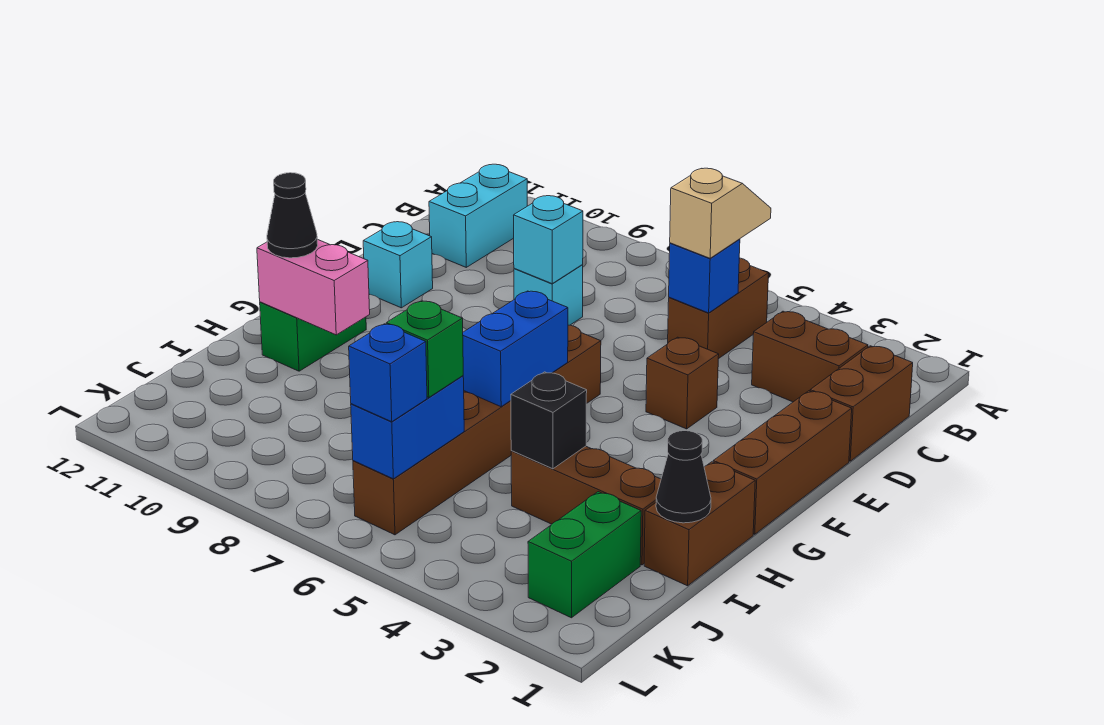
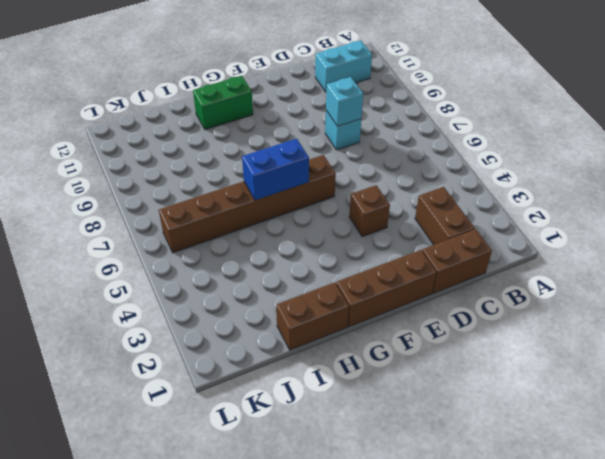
none -> brown brick B5:C5 level 1
none -> cyan brick E11 level 1
none -> brown brick I2:I4 level 1

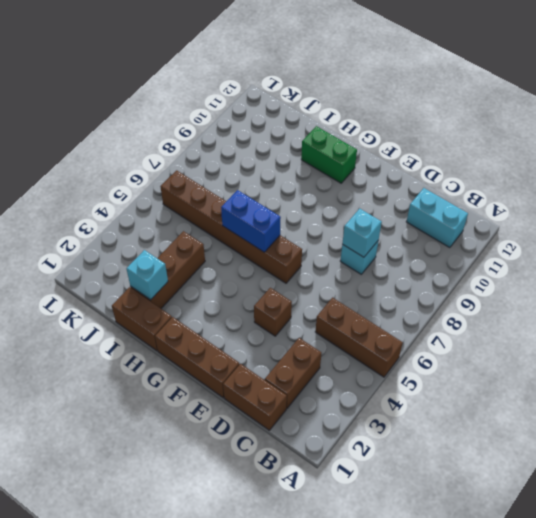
brown brick A5:C5 level 1 -> brown brick B5:C5 level 1
cyan brick I2 level 2 -> cyan brick E11 level 1
none -> green brick J2:K2 level 1
none -> blue brick C5 level 2
none -> pink brick H10:H11 level 2

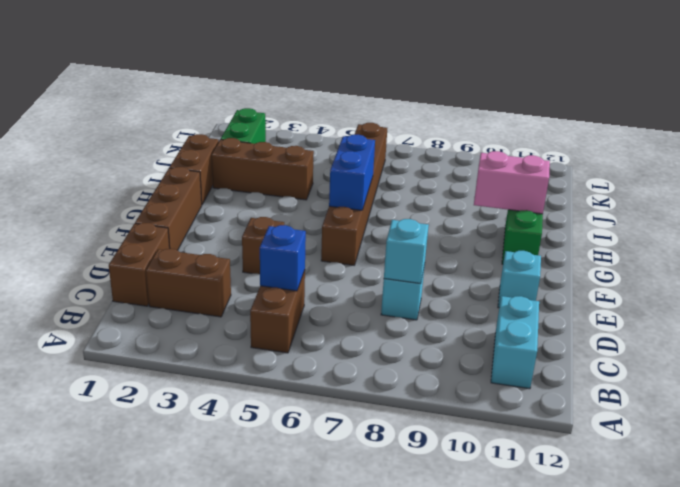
none -> black cone I1 level 2
none -> black brick I4 level 2
none -> blue brick J6:K6 level 2

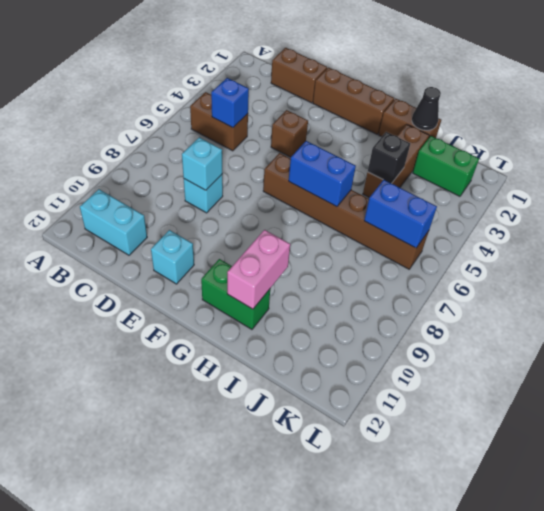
none -> brown brick C2:C3 level 1
none -> tan slope B5:C5 level 3 top C
none -> black cone H11 level 3

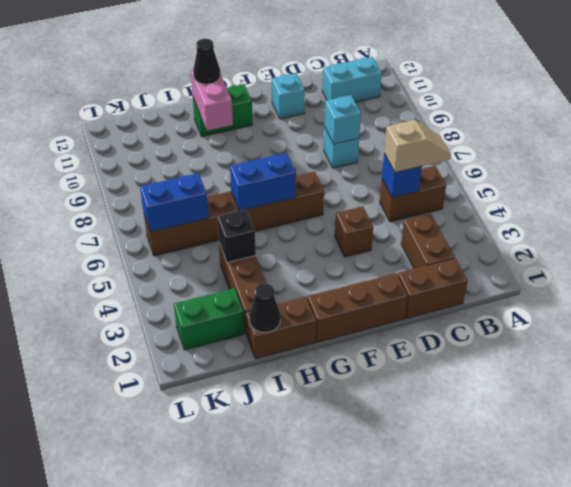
none -> green brick J6 level 3
none -> blue brick K6 level 3

